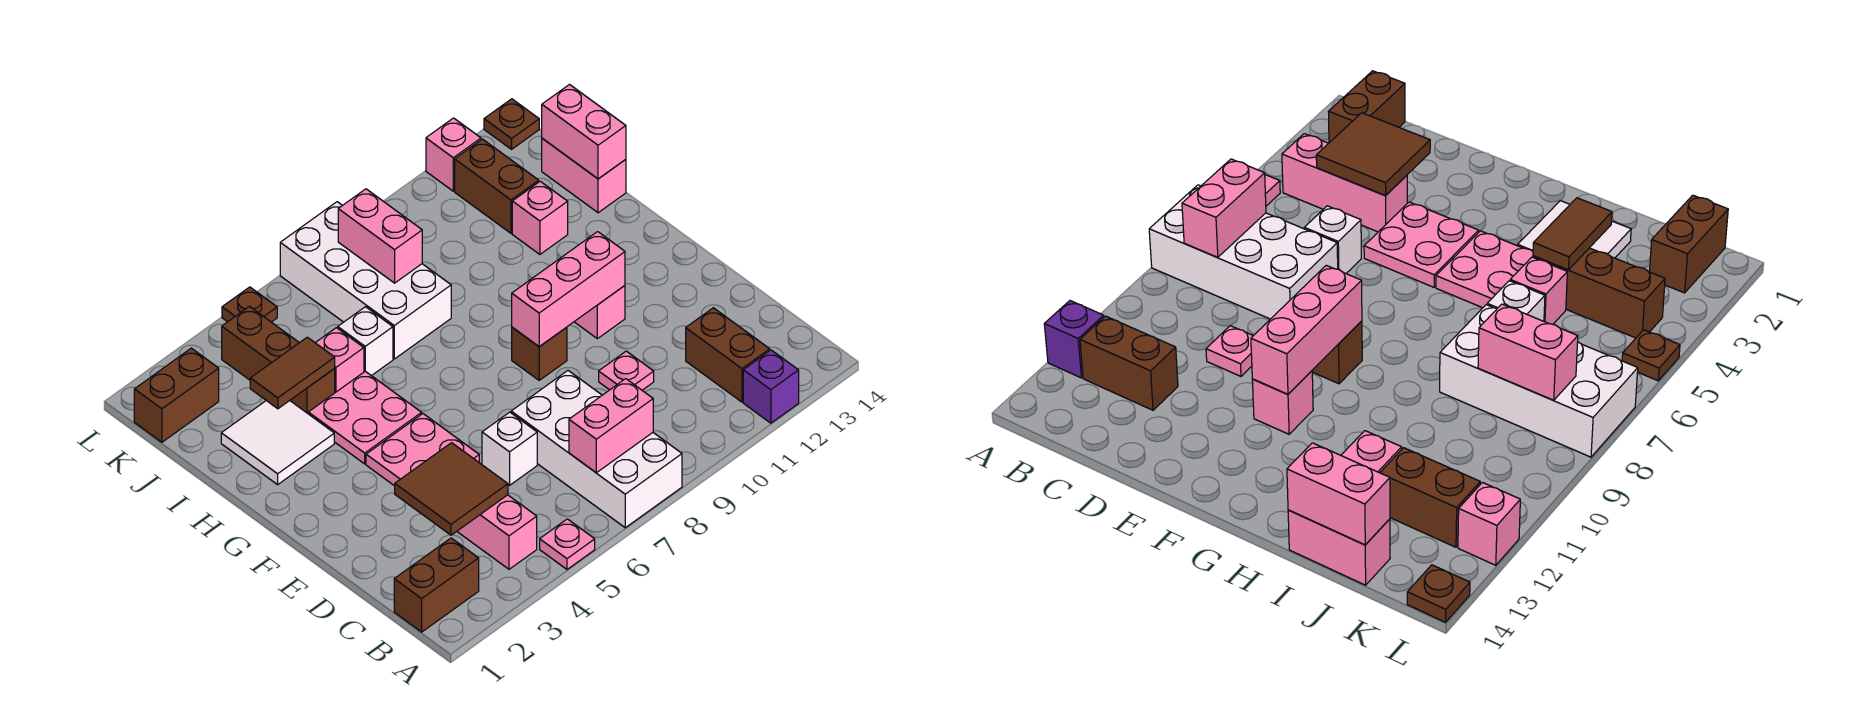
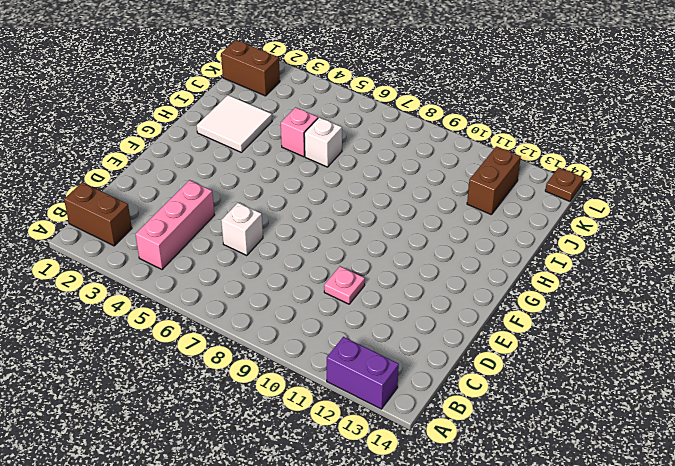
purple brick A12:A13 level 1 -> purple brick A12 level 1
none -> pink plate A5 level 1
none -> white brick A7:D8 level 1
none -> brown brick B12:C12 level 1
none -> pink plate E4:F5 level 1

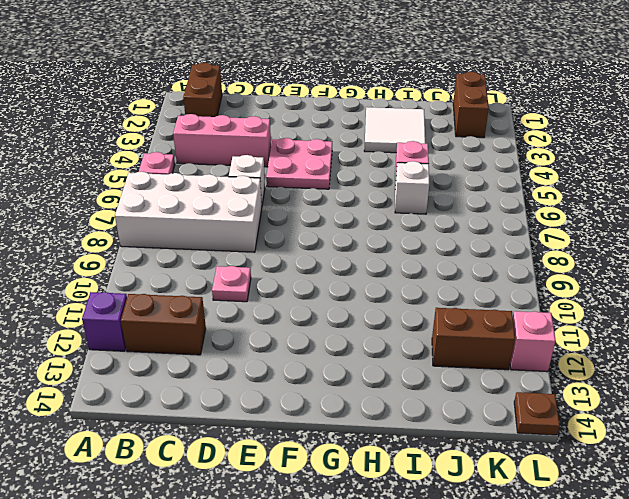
none -> brown brick F9 level 1
none -> pink brick F11 level 1
none -> pink plate G4:H5 level 1
none -> brown brick I4:K4 level 1

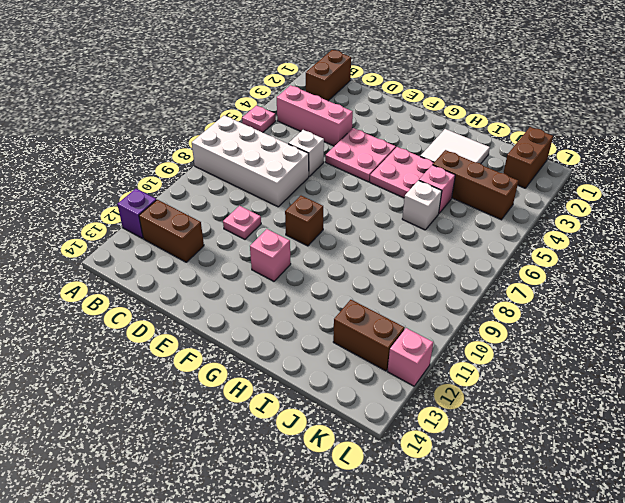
none -> white brick I7:L8 level 1
none -> pink brick I12 level 1
none -> pink brick I14:J14 level 1
none -> brown plate L5 level 1

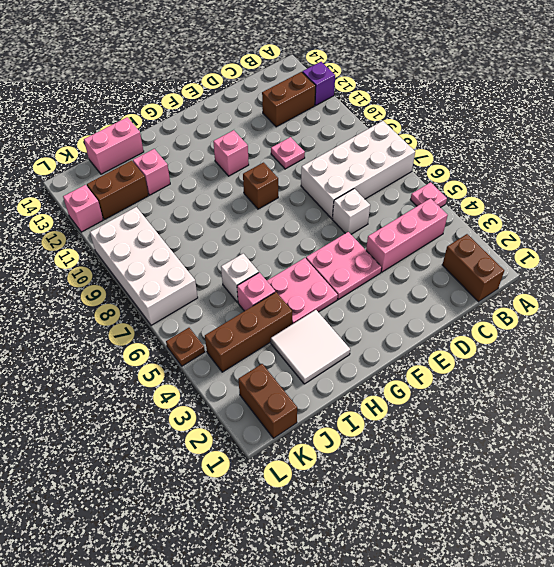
white brick K7:L10 level 1 -> white brick I7:L8 level 1
none -> brown plate L14 level 1
none -> pink brick B7:B8 level 2
none -> brown tile C3:D4 level 2
none -> pink brick F9:F11 level 2

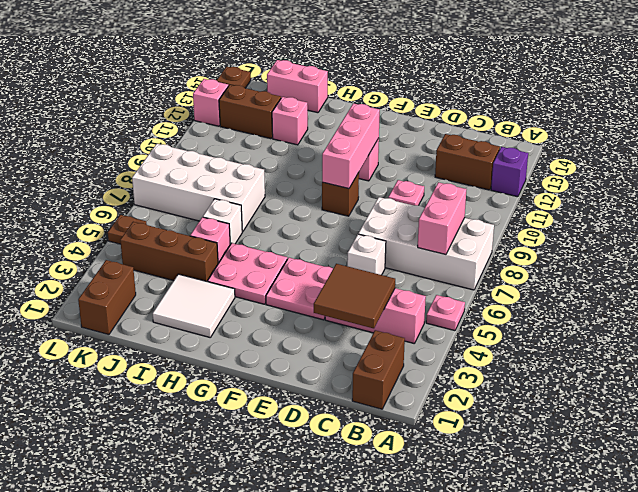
none -> brown tile I3:I4 level 2
none -> pink brick I14:J14 level 2
none -> pink brick J8:K8 level 2

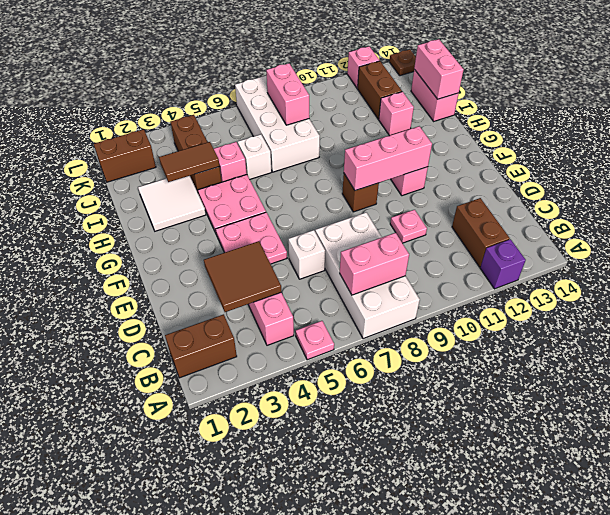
none -> brown plate L5 level 1

